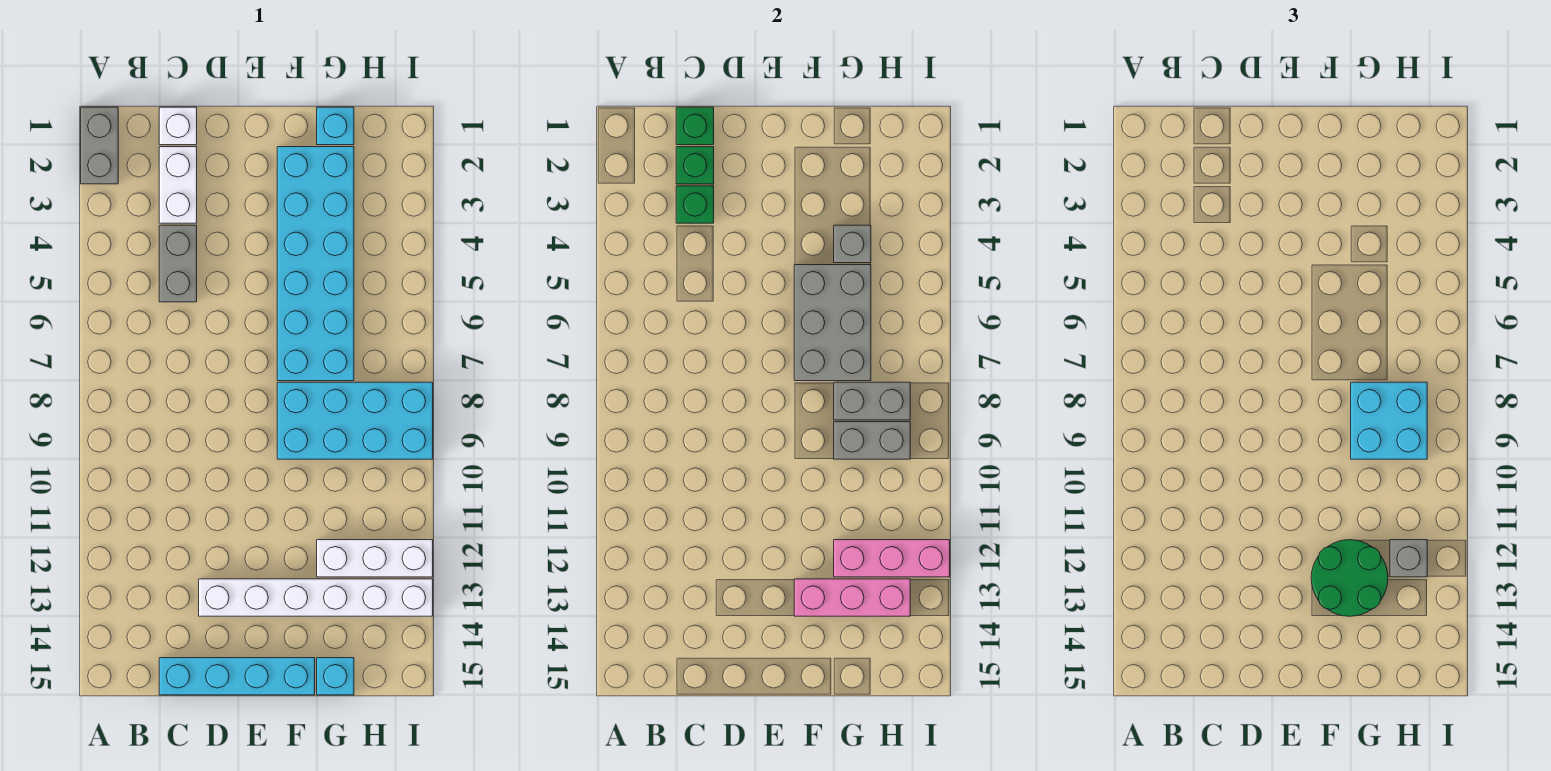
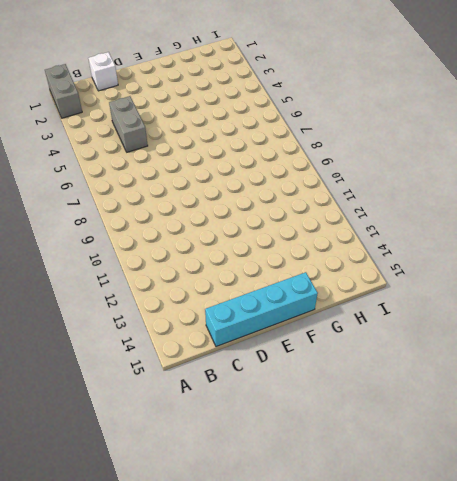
none -> white brick C2:C3 level 1
none -> white brick D13:I13 level 1
none -> cyan brick F2:G7 level 1

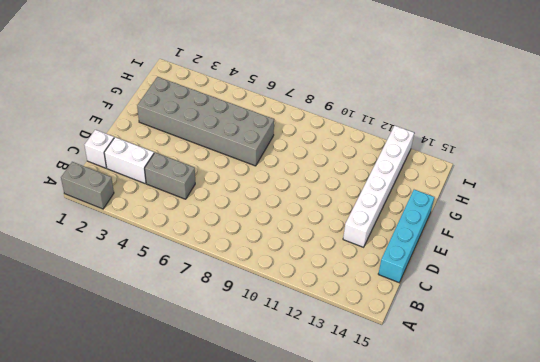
grey brick F2:G7 level 1 -> cyan brick F2:G7 level 1
none -> cyan brick F8:I9 level 1
none -> cyan brick G1 level 1
none -> white brick G12:I12 level 1

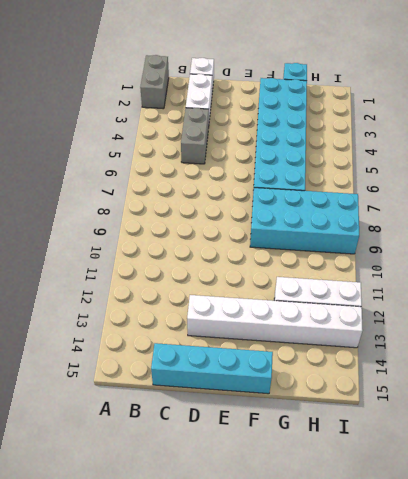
none -> cyan brick G15 level 1
none -> green brick C1 level 2
none -> green brick C2 level 2

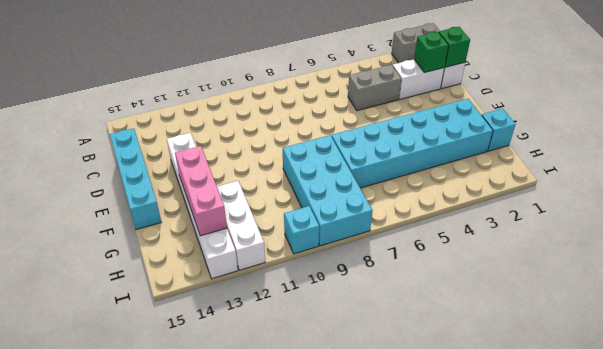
cyan brick I10 level 1 -> cyan brick G15 level 1
none -> green brick C3 level 2
none -> grey brick F5:G7 level 2
none -> grey brick G4 level 2

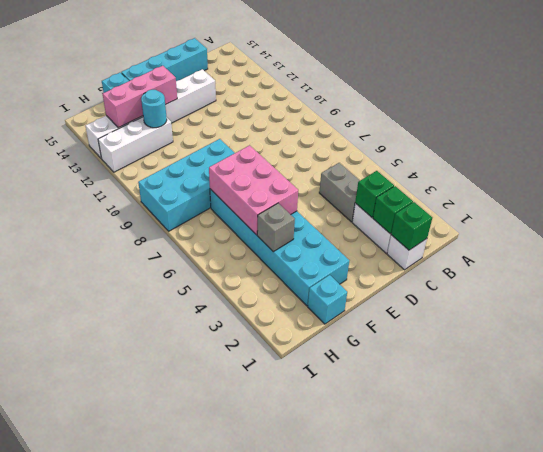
pink brick F5:G7 level 2 -> grey brick F5:G7 level 2
cyan round brick G12 level 2 -> pink brick G12:I12 level 2
none -> grey brick A1:A2 level 1
none -> grey brick G8:H8 level 2
none -> grey brick G9:H9 level 2

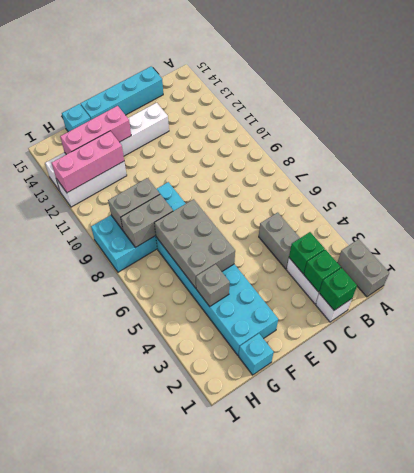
none -> green round brick F12:G13 level 3
none -> cyan brick G8:H9 level 3
none -> grey brick H12 level 3

